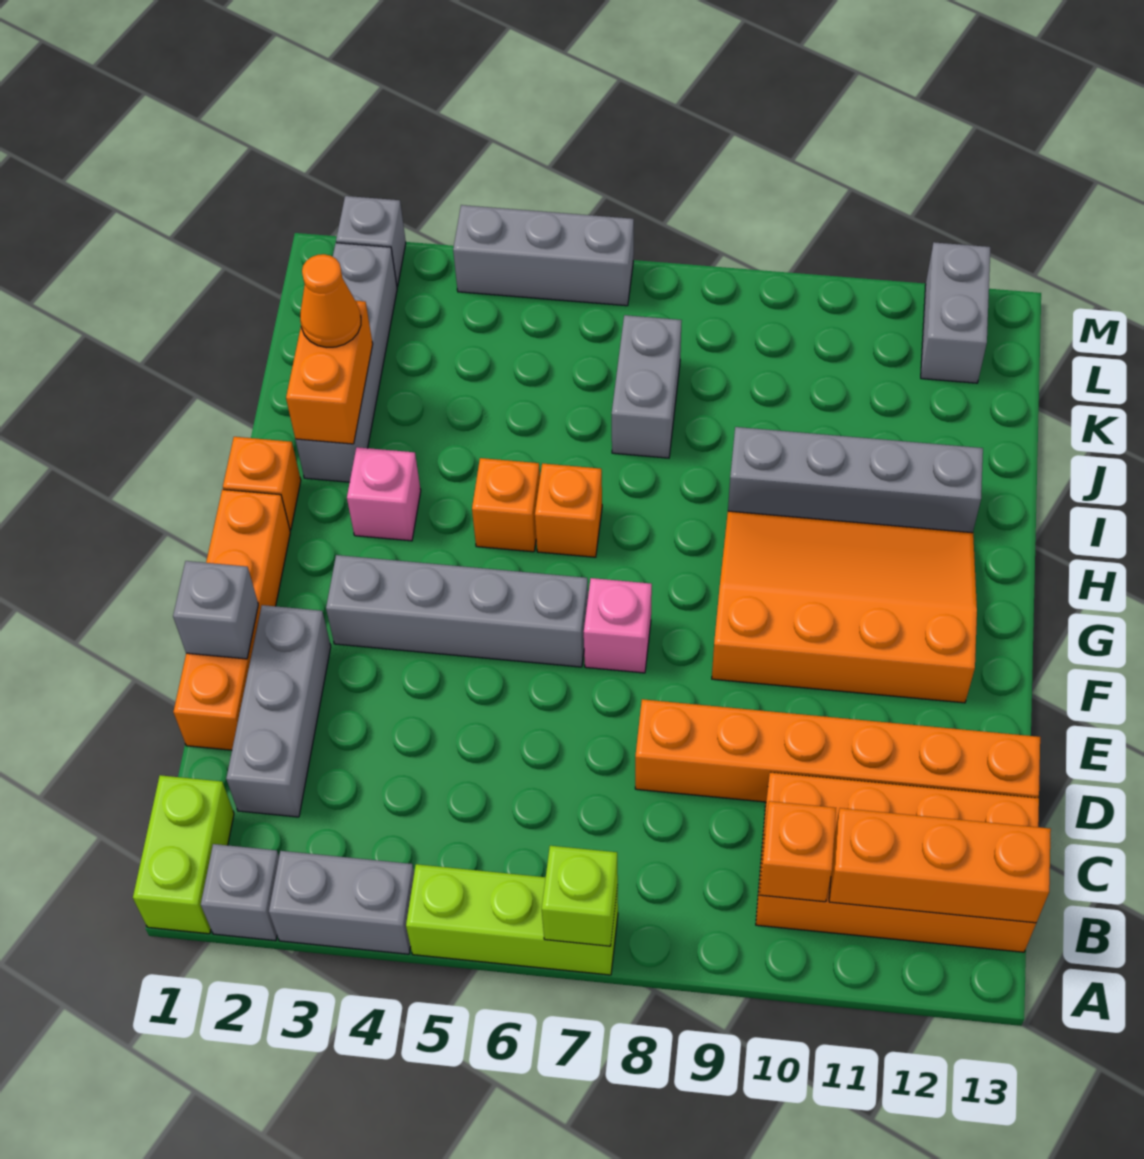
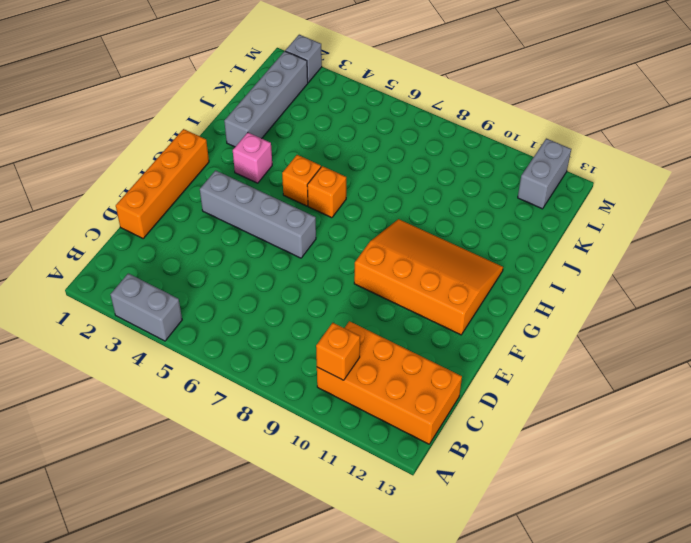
none -> lime brick A1:B1 level 1
none -> grey brick A2 level 1
none -> lime brick A5:A7 level 1

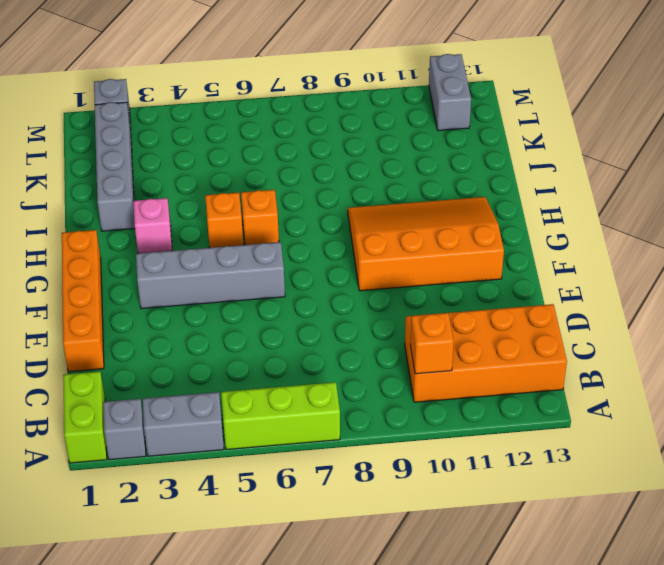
none -> grey brick C2:E2 level 1
none -> orange brick D8:D13 level 1
none -> pink brick F7 level 1

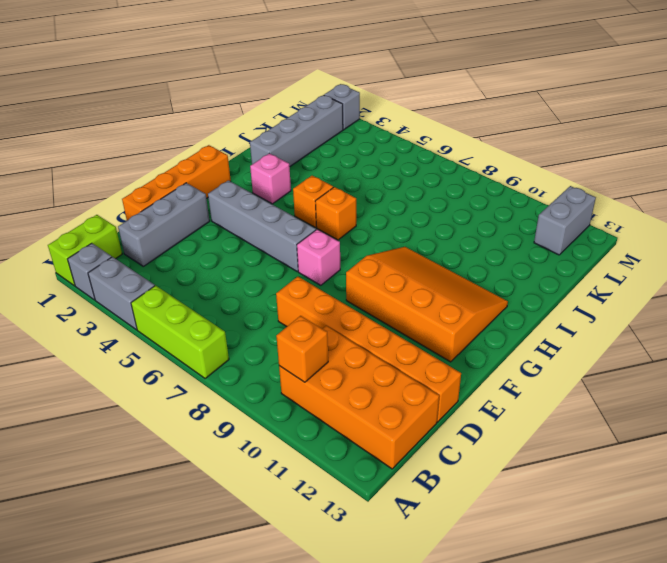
none -> orange brick H1 level 1
none -> grey brick I9:I12 level 1
none -> grey brick J7:K7 level 1

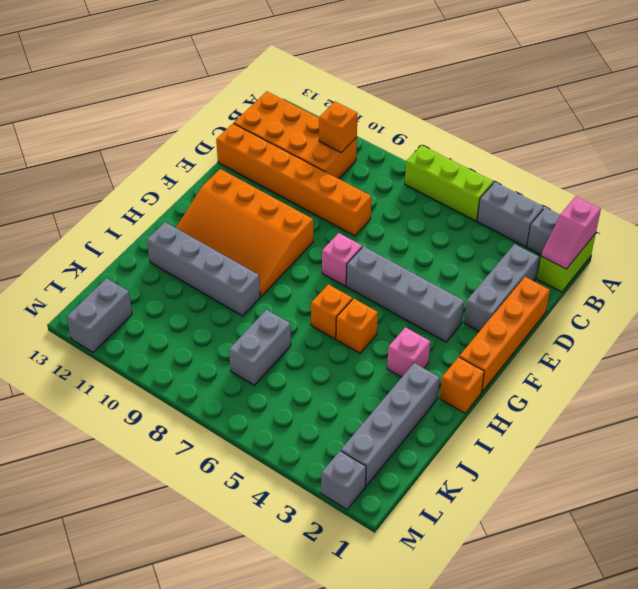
pink slope A1:B1 level 2 top A -> none
none -> grey brick M4:M6 level 1
none -> lime brick A7 level 2
none -> orange brick B11:B13 level 2

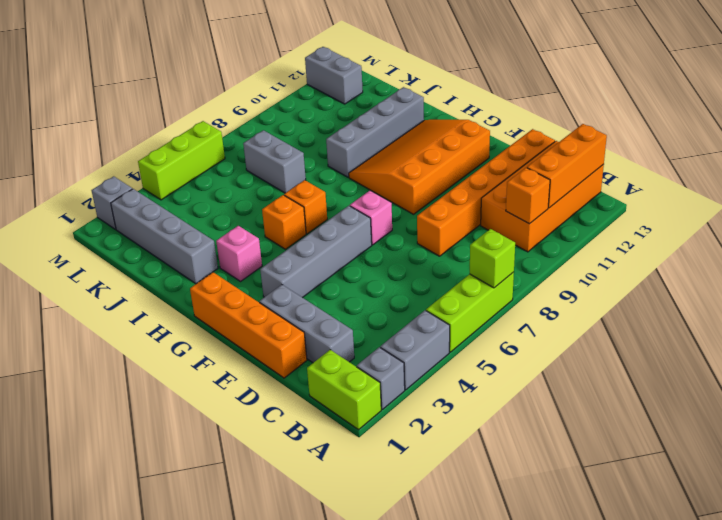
lime brick M4:M6 level 1 -> grey brick M4:M6 level 1
none -> orange brick H1 level 1
none -> grey brick E1 level 2
none -> orange brick I2:J2 level 2

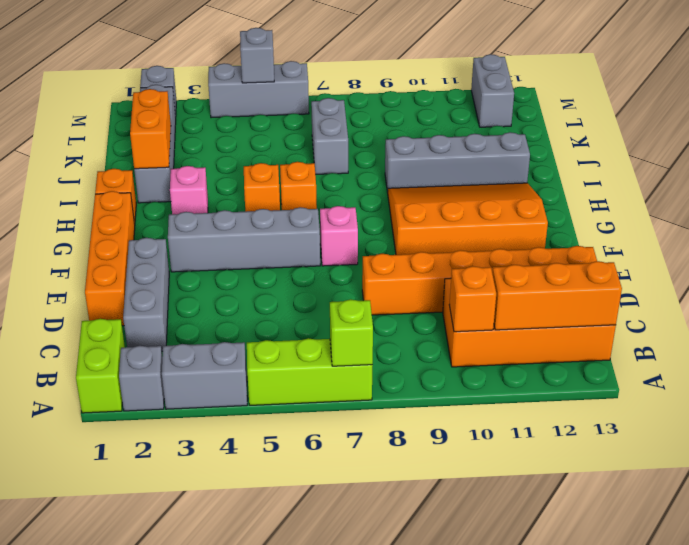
grey brick M5 level 2 -> grey brick E1 level 2
none -> orange cone J2 level 3

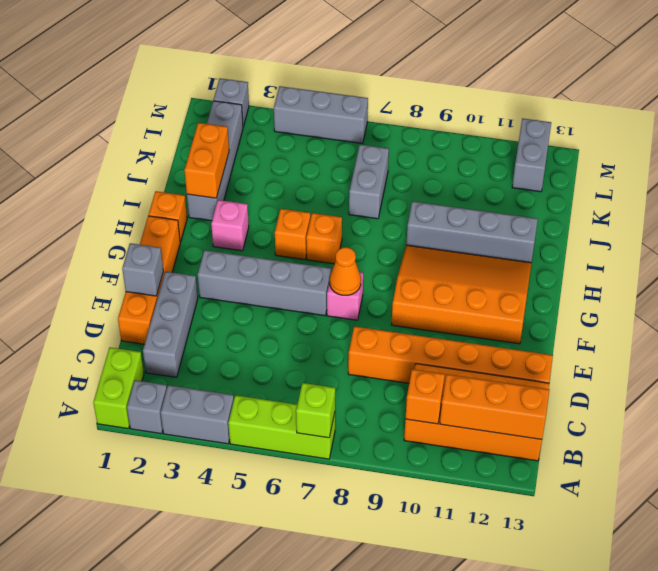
orange cone F7 level 2 -> orange cone J2 level 3

